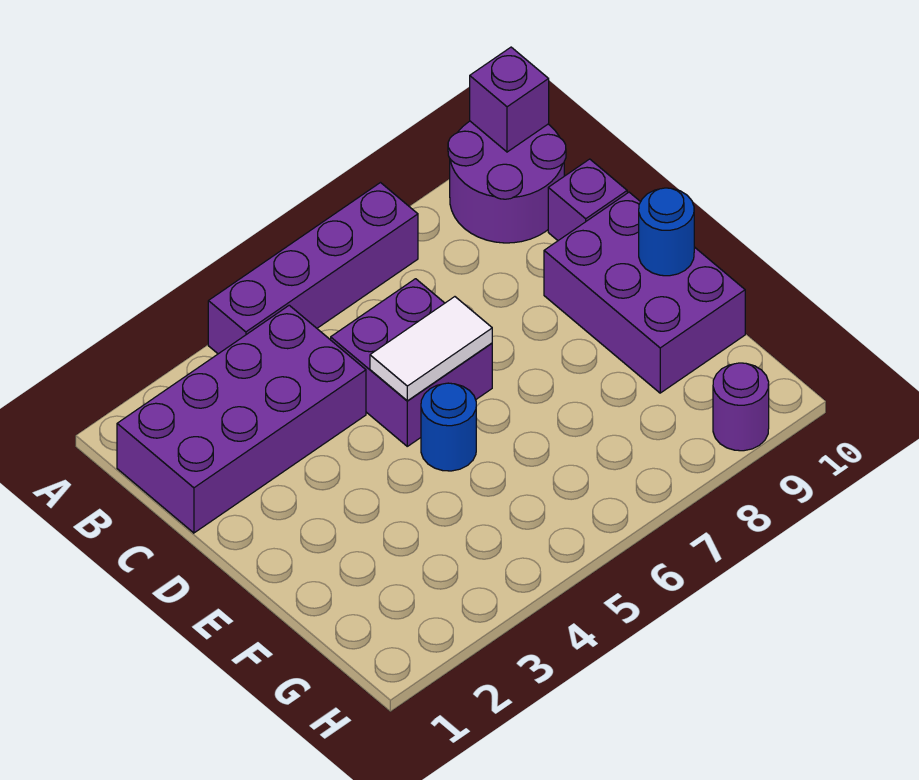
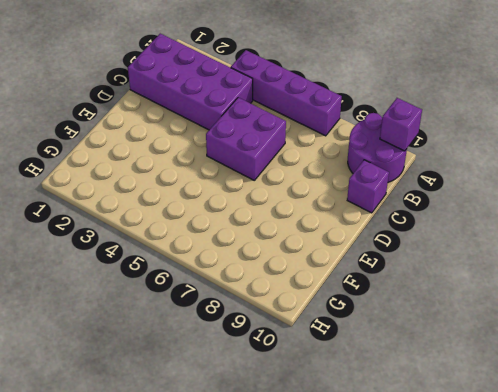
none -> purple brick D9:F10 level 1
none -> blue round brick E5 level 1

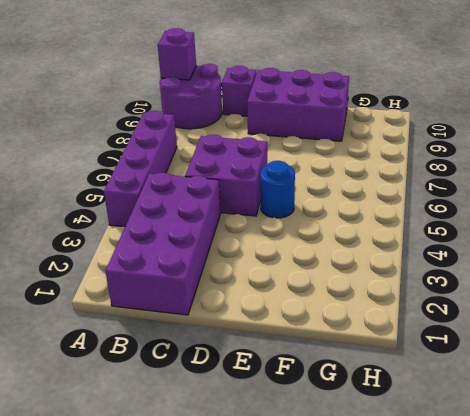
none -> purple round brick H9 level 1
none -> white tile D5:D6 level 2

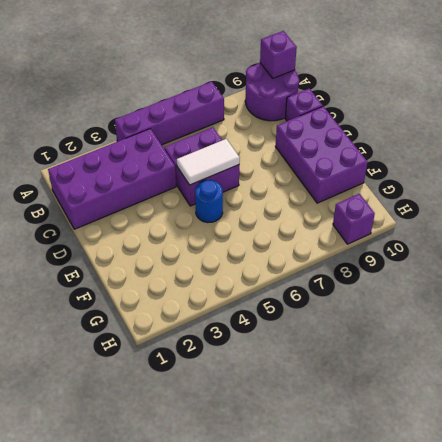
purple brick H9 level 1 -> purple round brick H9 level 1
none -> blue round brick E10 level 2

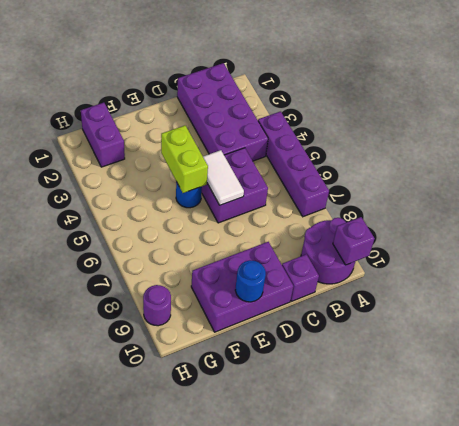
lime brick E4:E5 level 2 -> none
purple brick G1:G2 level 1 -> none

